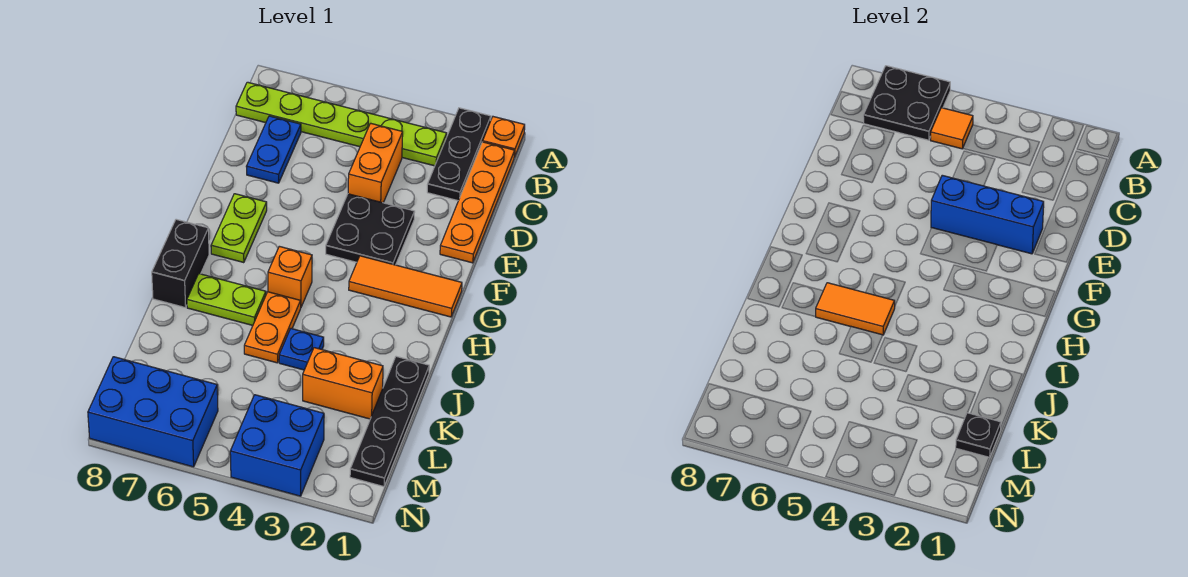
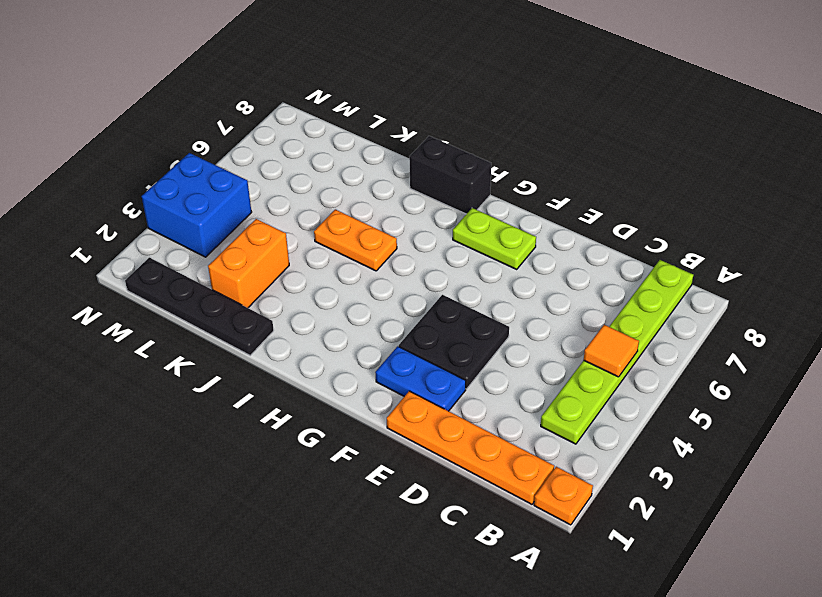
blue plate E2:F2 level 1 -> blue plate C7:D7 level 1
none -> black plate A2:C2 level 1
none -> orange brick C4:D4 level 1
none -> orange tile G1:G3 level 1

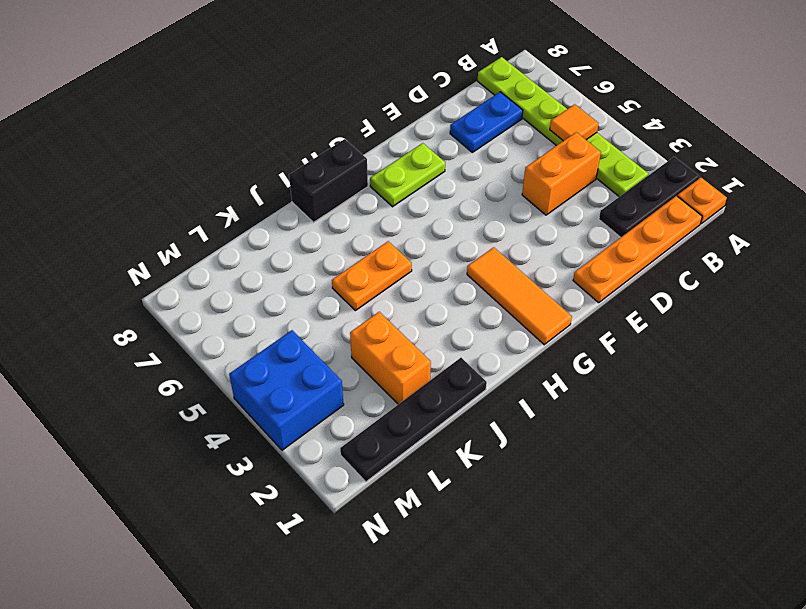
none -> black plate E3:F4 level 1
none -> orange brick H5 level 1
none -> lime plate I6:I7 level 1

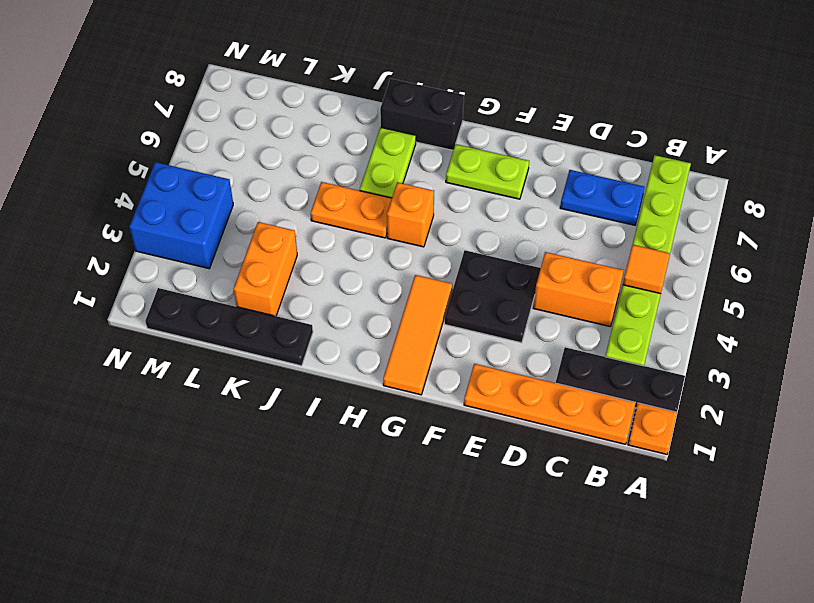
none -> blue plate J4 level 1
none -> blue brick M6:N8 level 1
none -> black plate A6:B7 level 2

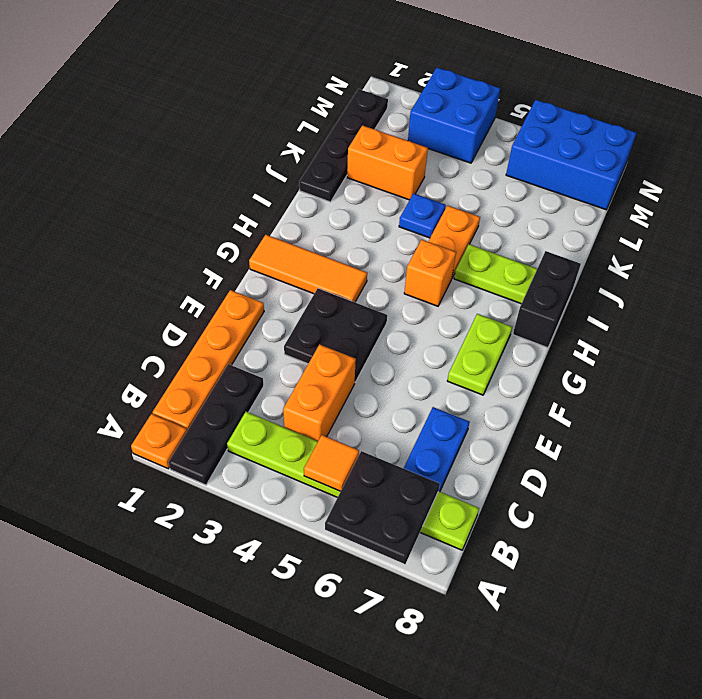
none -> blue brick E2:E4 level 2
none -> orange tile I5:I6 level 2
none -> black plate L1 level 2

